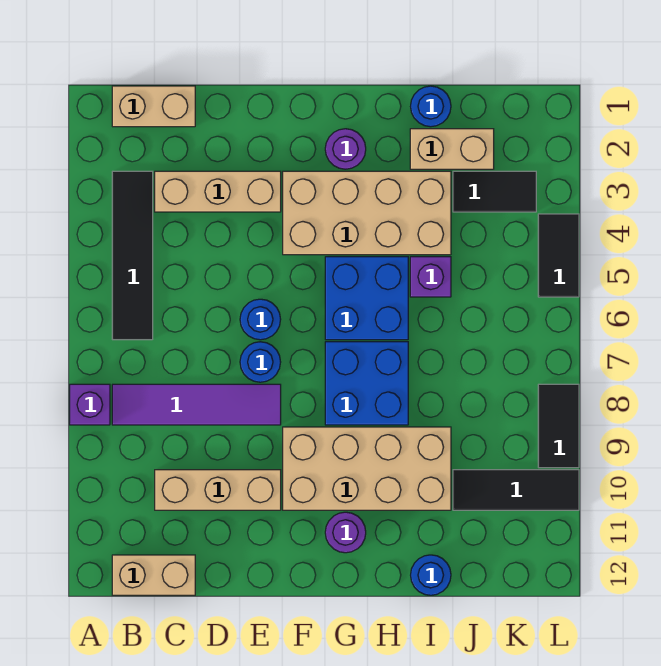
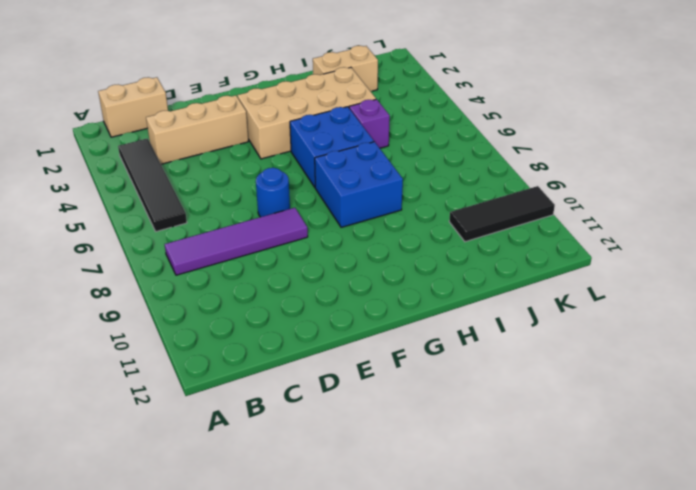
none -> purple brick A8 level 1
none -> tan brick B12:C12 level 1
none -> tan brick C10:E10 level 1

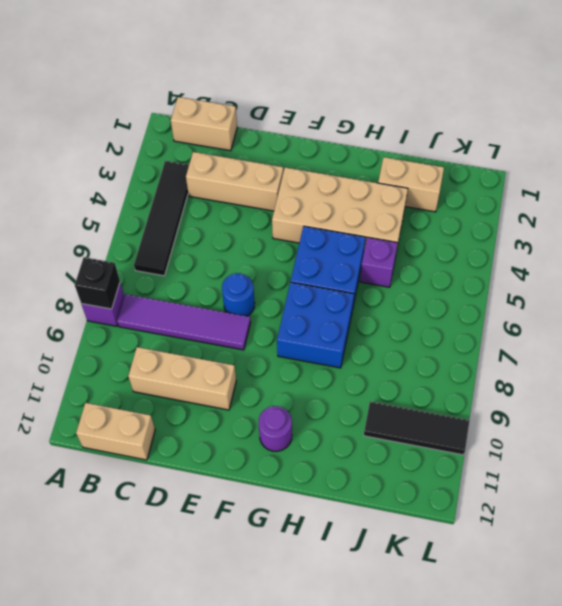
black brick A8 level 2 -> none
none -> blue round brick E6 level 1
none -> tan brick F9:I10 level 1
none -> purple round brick G2 level 1

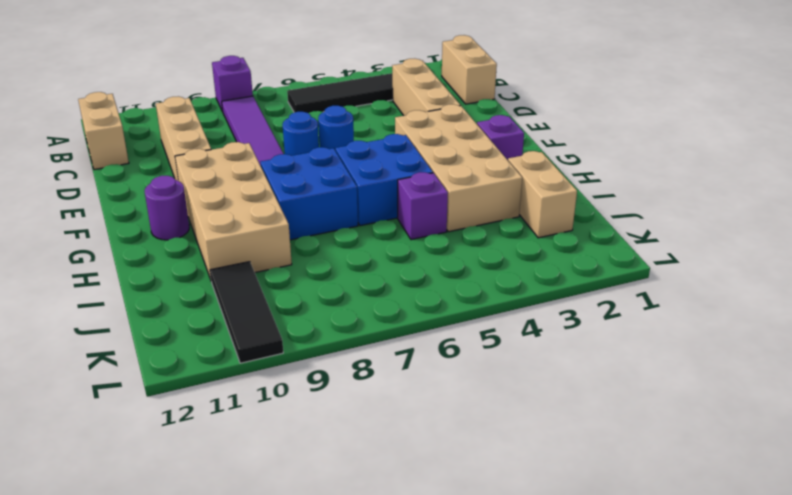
purple brick G2 level 1 -> purple round brick G2 level 1
none -> blue round brick I1 level 1
none -> blue round brick I12 level 1
none -> black tile J3:K3 level 1

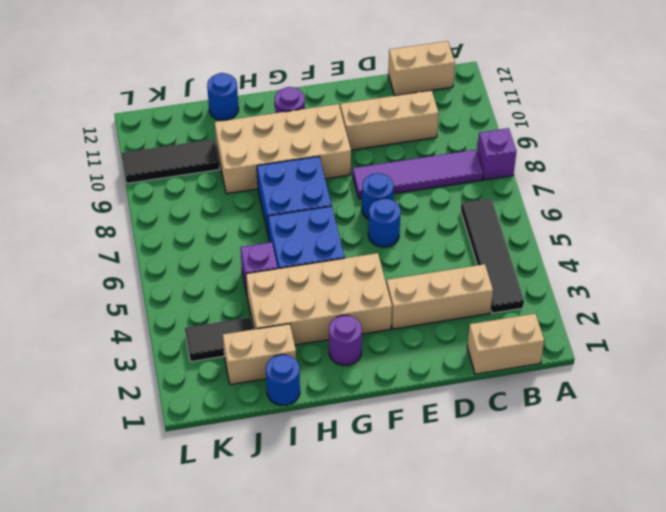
none -> black tile L4:L5 level 1
none -> black tile L8:L9 level 1

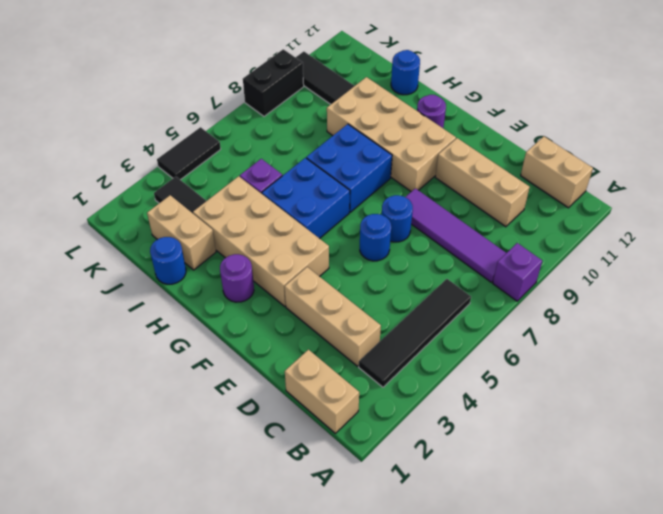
black brick L8:L9 level 1 -> black tile L8:L9 level 1

